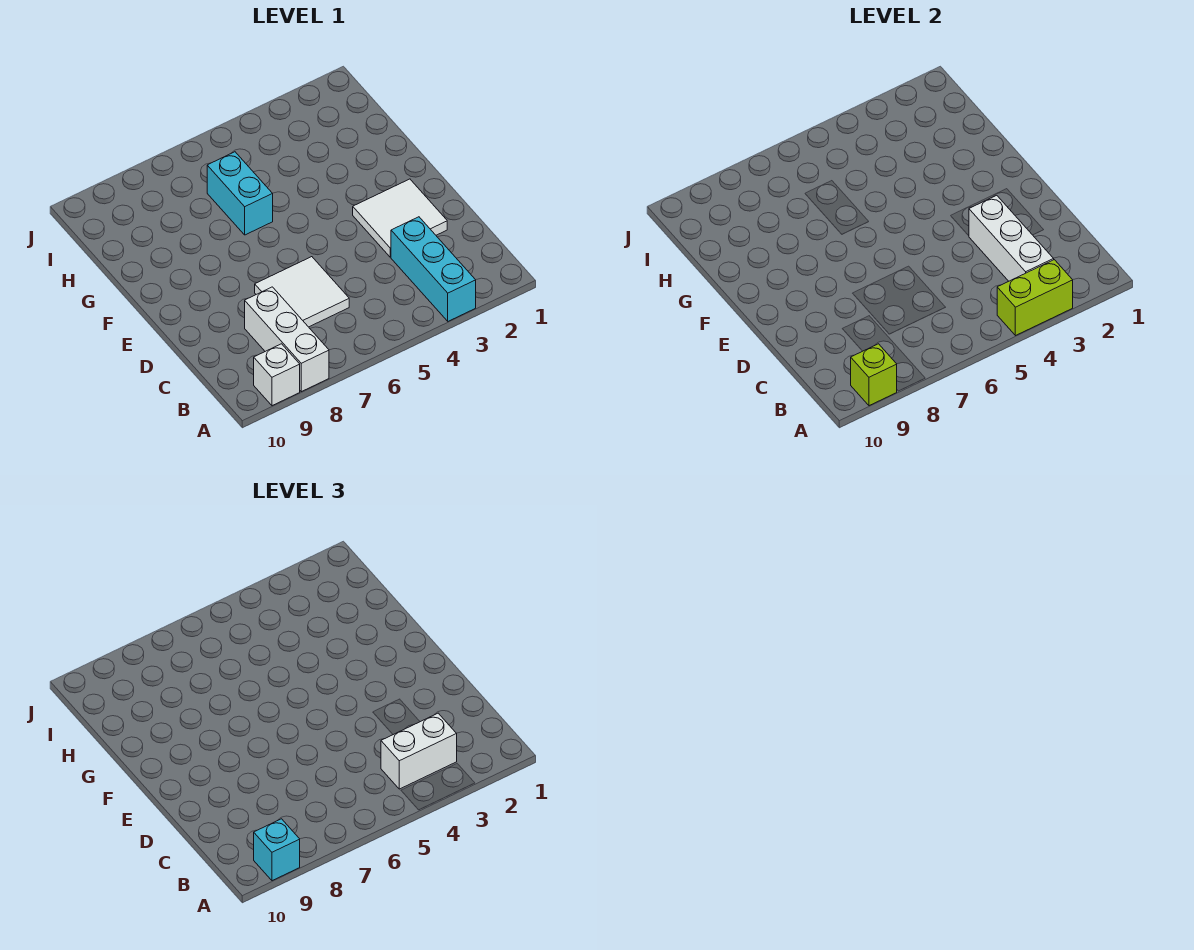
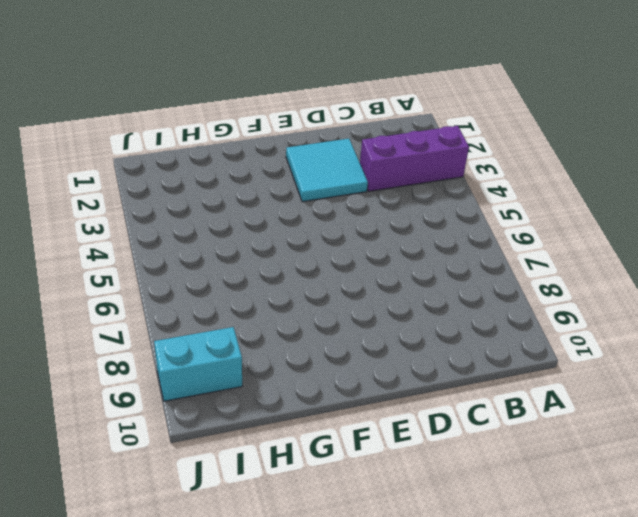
purple brick A3:C3 level 1 -> cyan brick A3:C3 level 1
cyan tile D2:E3 level 1 -> white tile D2:E3 level 1
cyan brick I9:J9 level 1 -> cyan brick G6:H6 level 1
none -> white brick A8:C8 level 1
none -> white brick A9 level 1

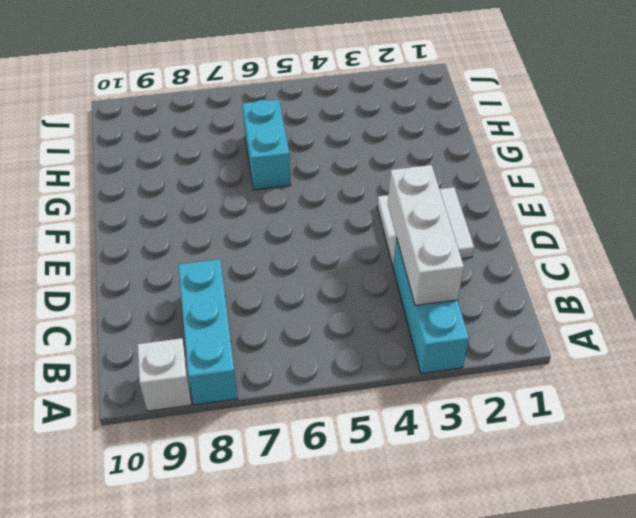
cyan brick A8:C8 level 1 -> white brick A8:C8 level 1
none -> white tile C6:D7 level 1
none -> lime brick A3:A4 level 2

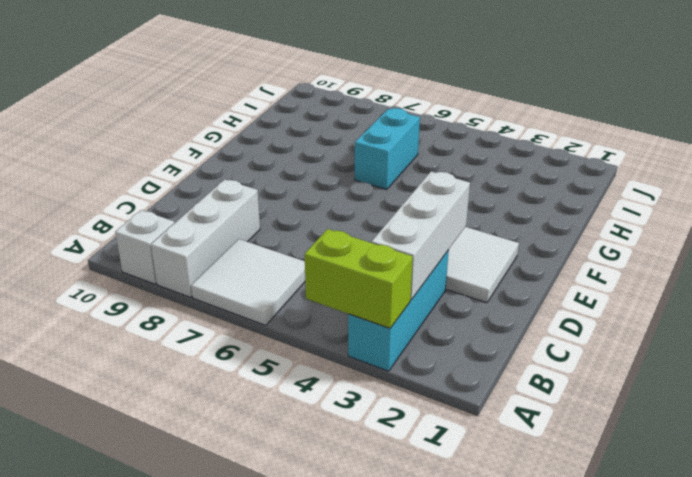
white tile A6:B7 level 1 -> white tile C6:D7 level 1
none -> lime brick A9 level 2
none -> cyan brick A9 level 3

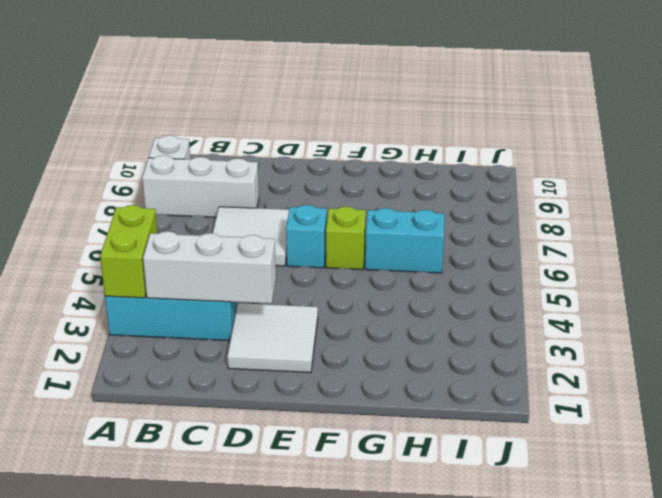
cyan brick E6 level 1 -> cyan brick A9 level 3
lime brick F6 level 1 -> lime brick A9 level 2
none -> white brick B3:B4 level 3

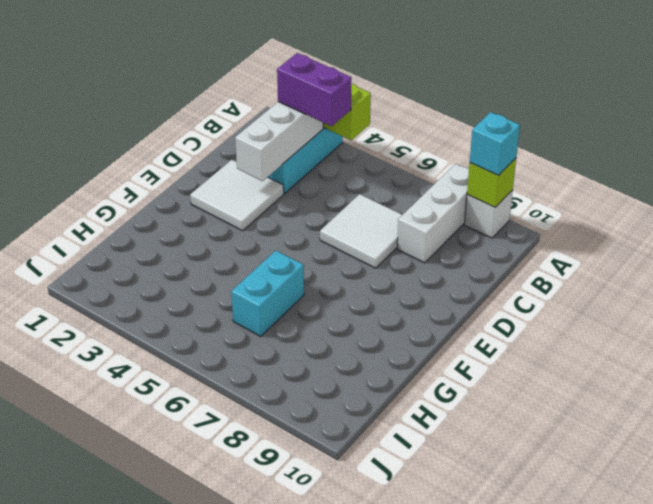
purple brick B3:B4 level 3 -> white brick B3:B4 level 3

